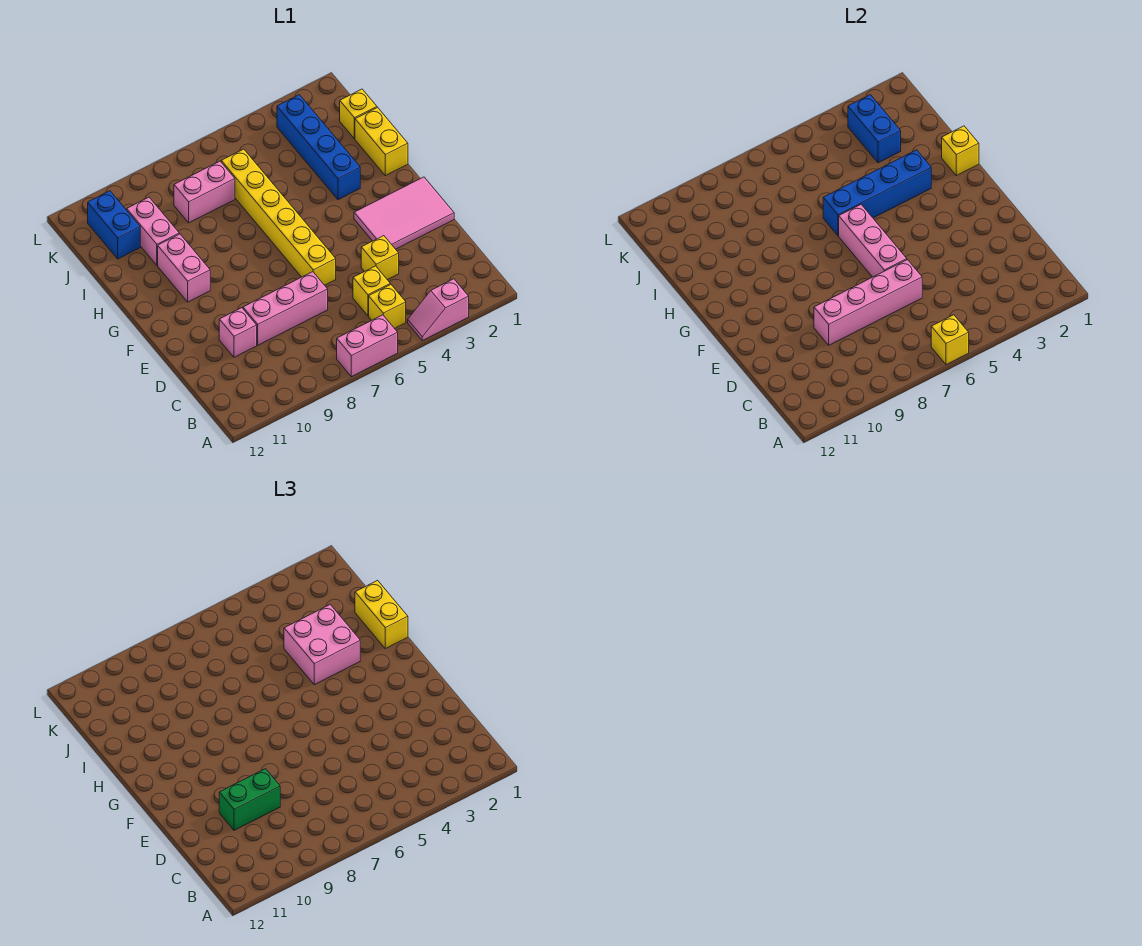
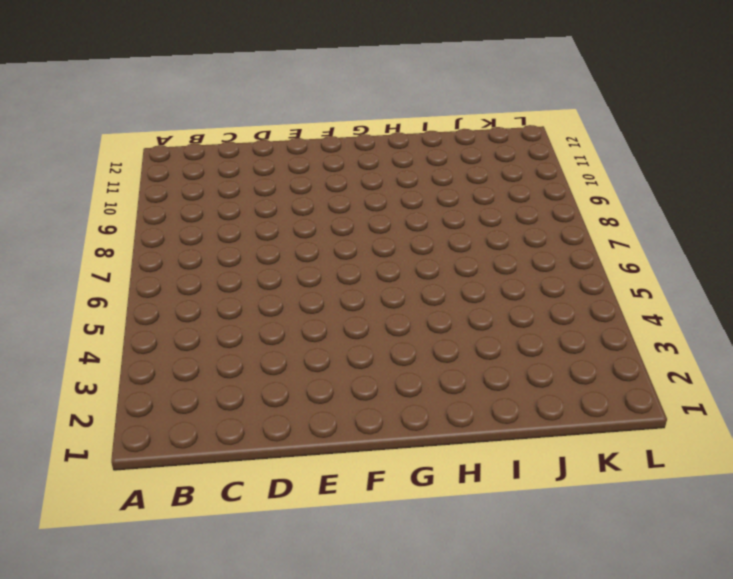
none -> pink slope A3:A4 level 1 top 3
none -> pink brick A6:A7 level 1
none -> yellow brick B5 level 1

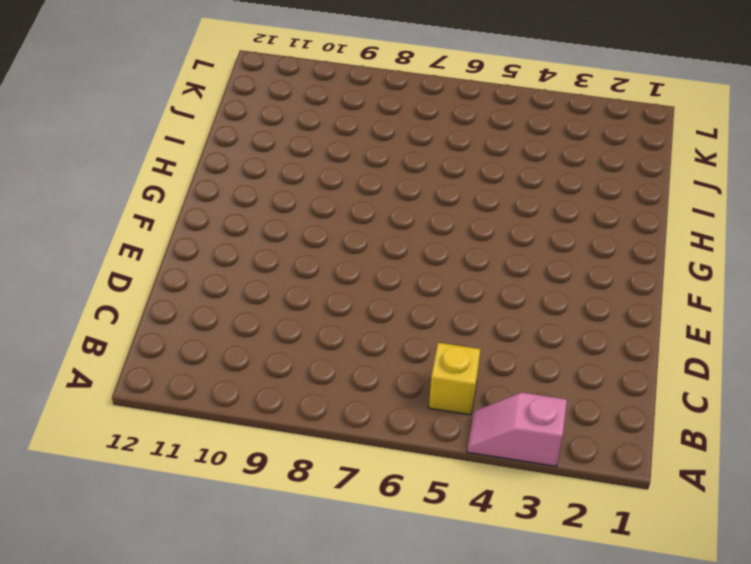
none -> pink brick A6:A7 level 1
none -> yellow brick C5 level 1
none -> yellow brick D4 level 1

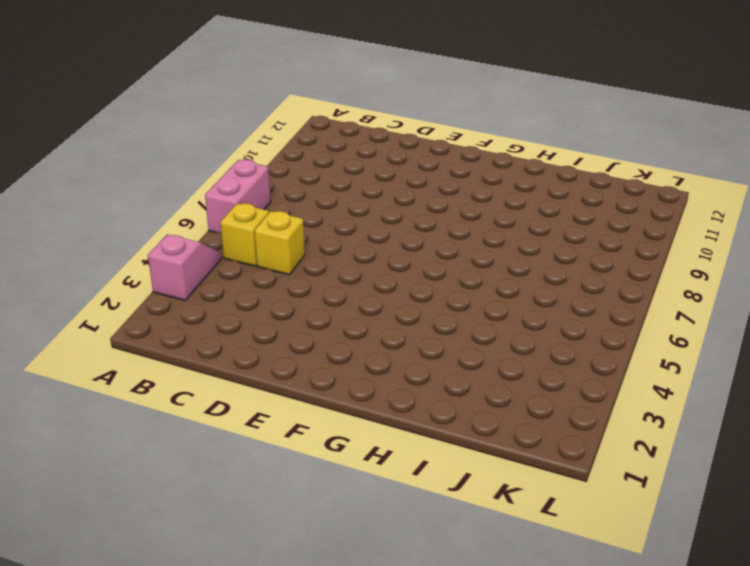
none -> yellow brick D4 level 1
none -> pink brick D7:D9 level 1
none -> pink brick D10 level 1

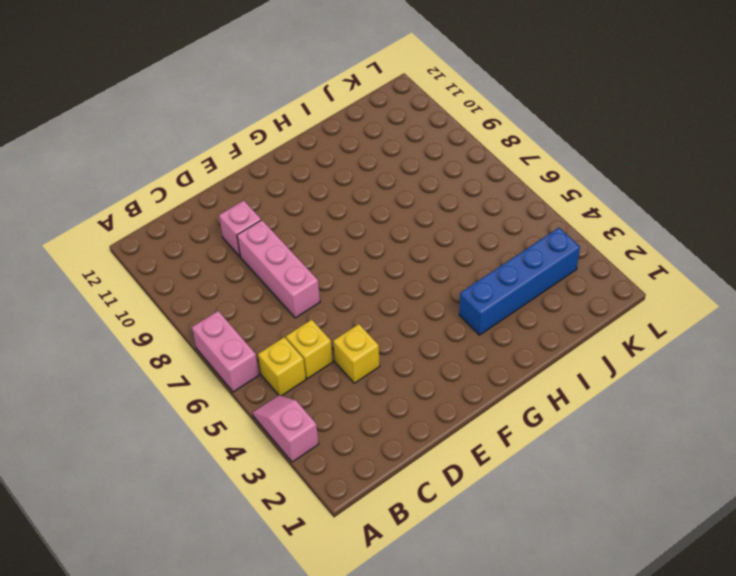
none -> pink tile E1:F3 level 1
none -> yellow brick E6:J6 level 1
none -> pink brick G10:H10 level 1

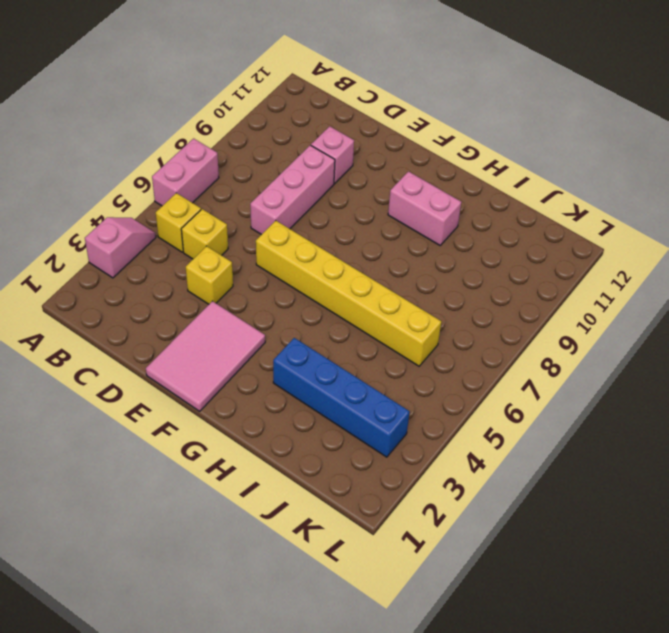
none -> yellow brick H1:I1 level 1
none -> pink brick I10:J10 level 1
none -> yellow brick J1 level 1

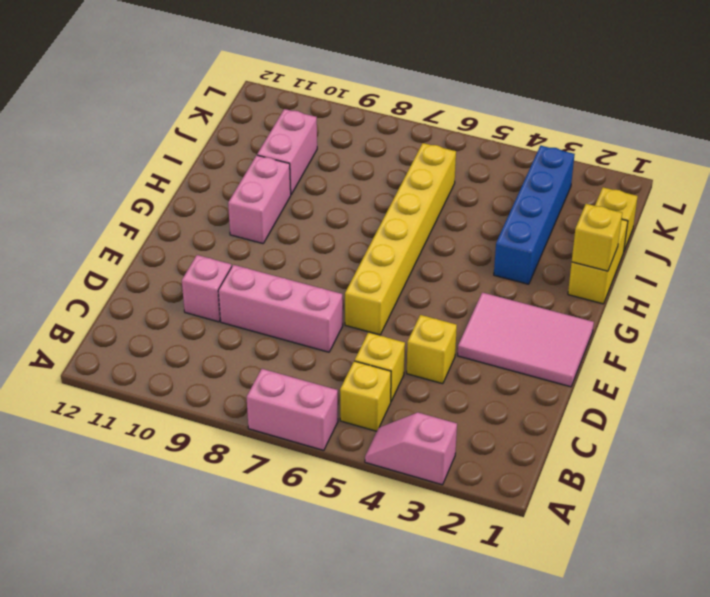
none -> pink brick J7:J8 level 1
none -> blue brick J11:K11 level 1
none -> yellow brick A6 level 2

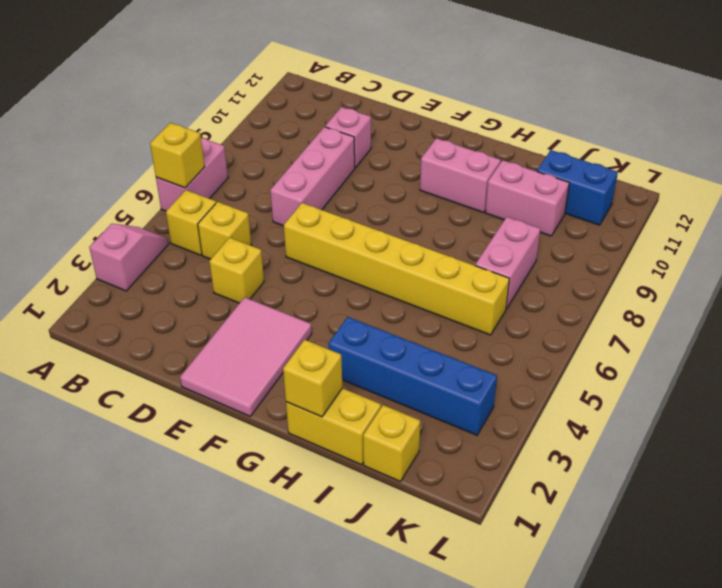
none -> pink brick D6:D9 level 2
none -> pink brick E6:G6 level 2
none -> blue brick H3:H6 level 2

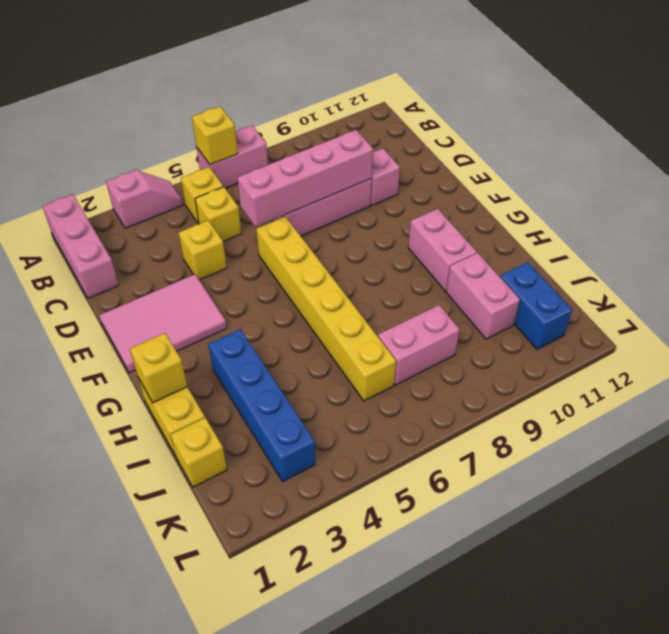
pink brick A1:C1 level 1 -> pink brick E6:G6 level 2
none -> blue brick H3:H6 level 2
none -> blue brick J3:K3 level 2
none -> green brick D9:D10 level 3

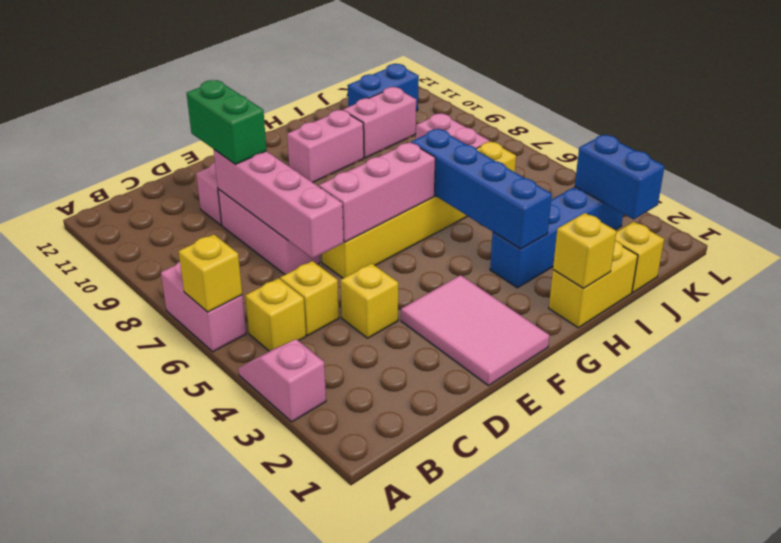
blue brick K2:K3 level 2 -> blue brick J3:K3 level 2
none -> yellow brick H1:I1 level 3
none -> pink brick H3:I4 level 3

